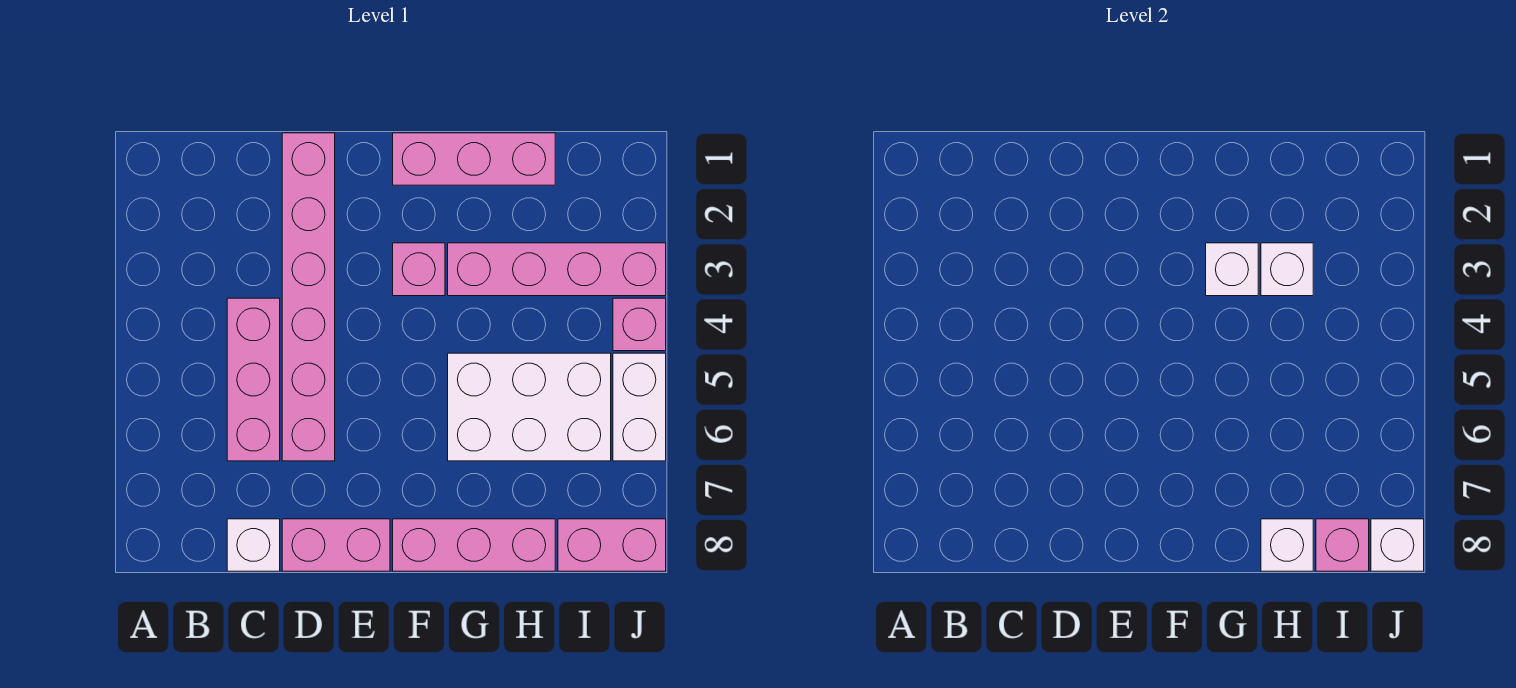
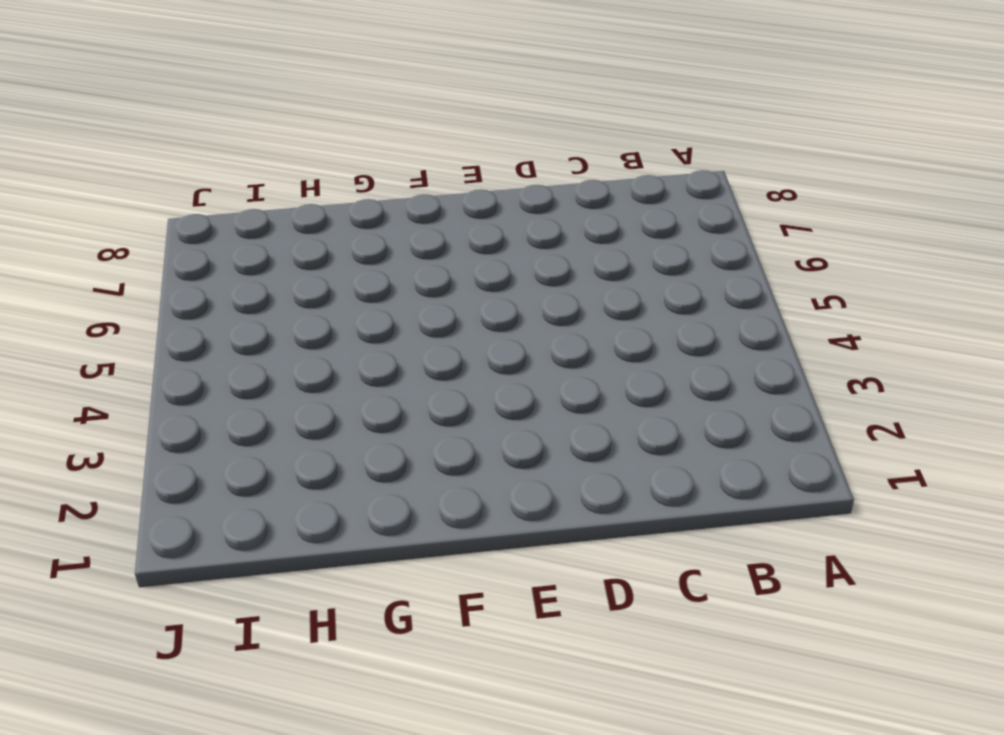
none -> pink brick C4:C6 level 1
none -> white brick C8 level 1
none -> pink brick D1:D6 level 1

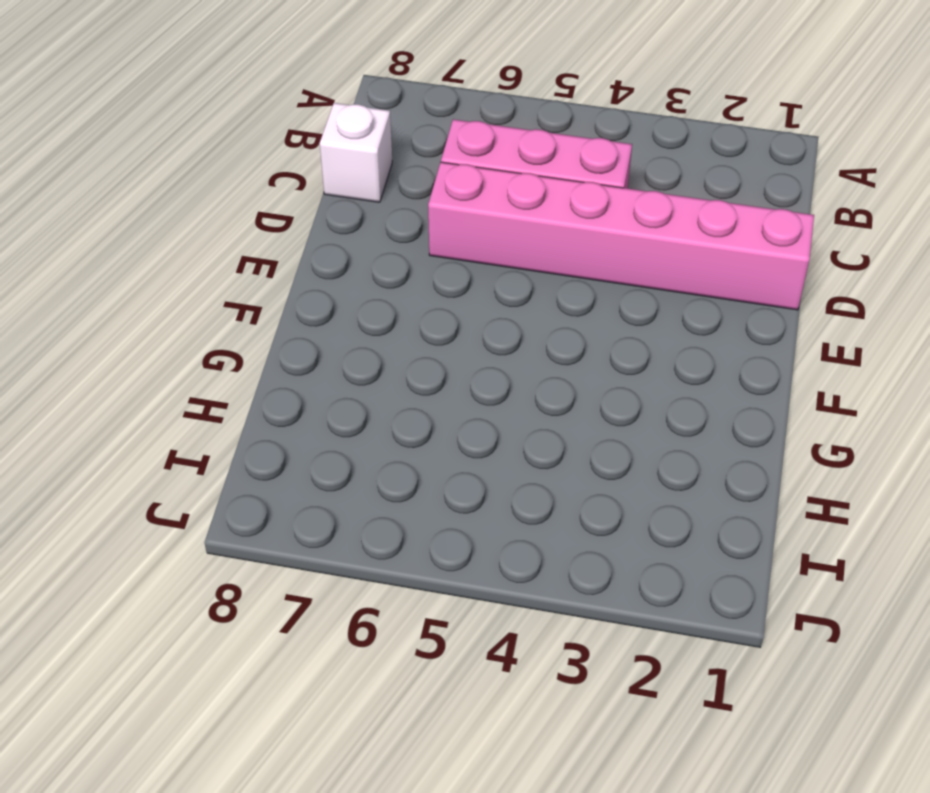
none -> pink brick D8:E8 level 1
none -> pink brick F1:H1 level 1
none -> pink brick F3 level 1

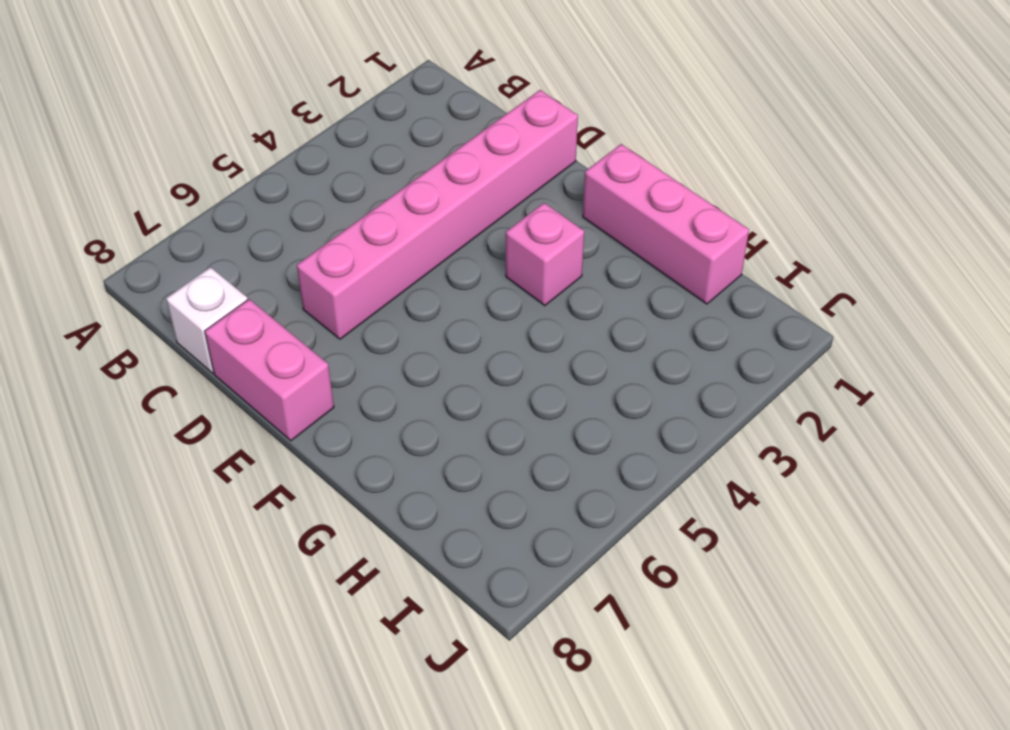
none -> pink brick C4:C6 level 1
none -> pink brick F8:H8 level 1
none -> pink brick G3:J3 level 1

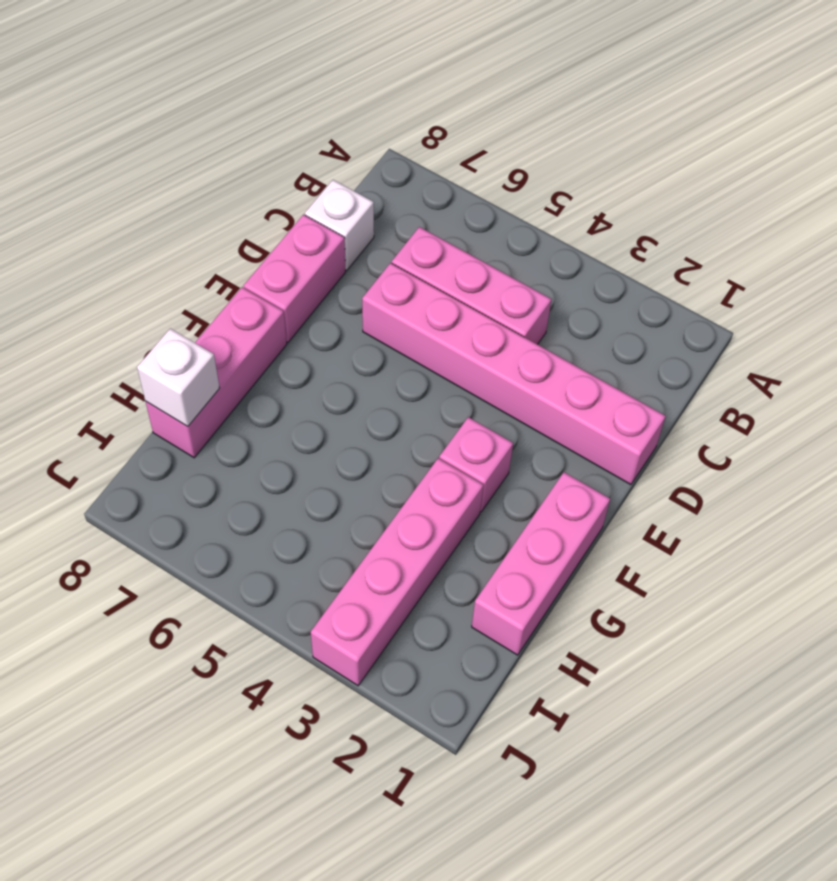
none -> white brick G5:I6 level 1
none -> pink brick I8:J8 level 1
none -> pink brick J4 level 1

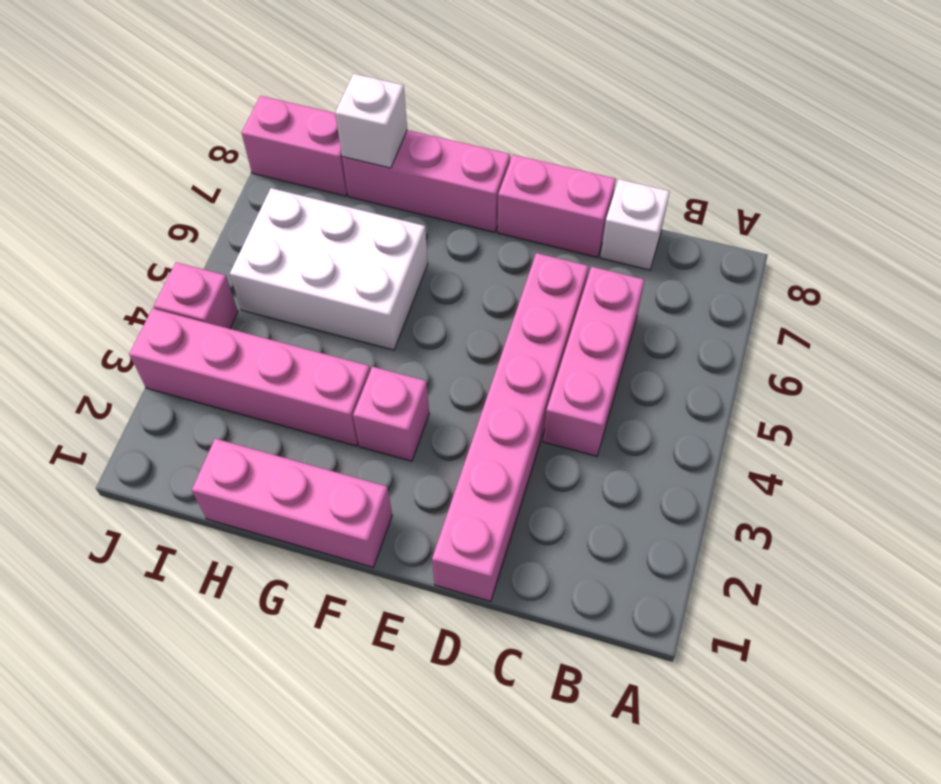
none -> white brick J5:J6 level 1
none -> white brick G3 level 2
none -> white brick H3 level 2

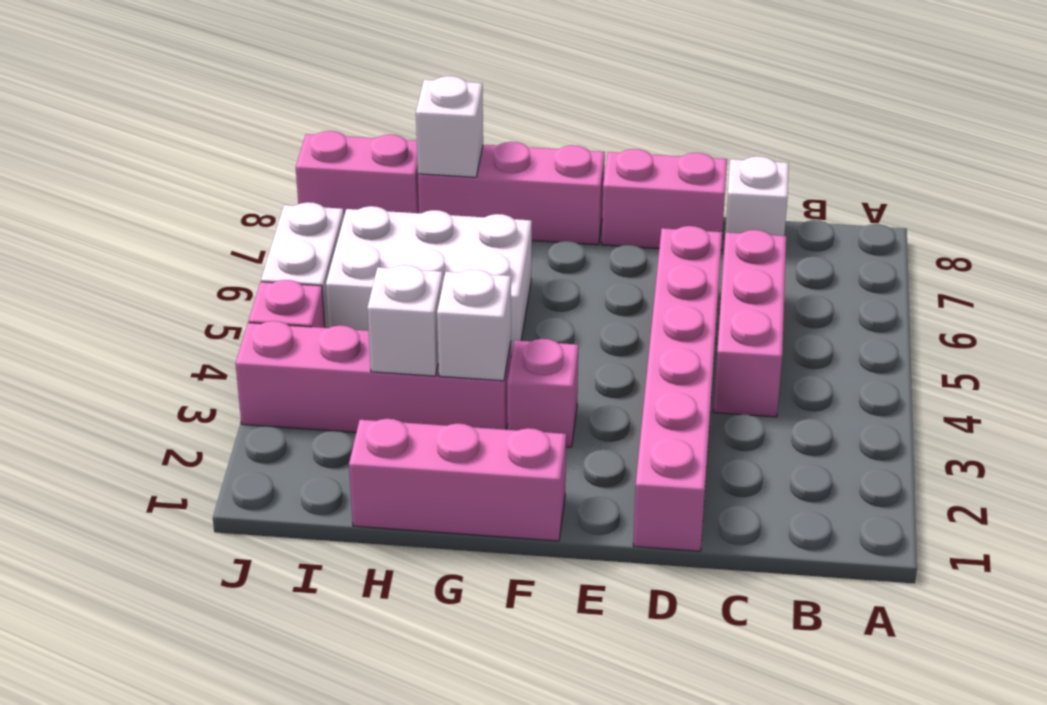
none -> pink brick I8 level 2
none -> white brick J8 level 2

